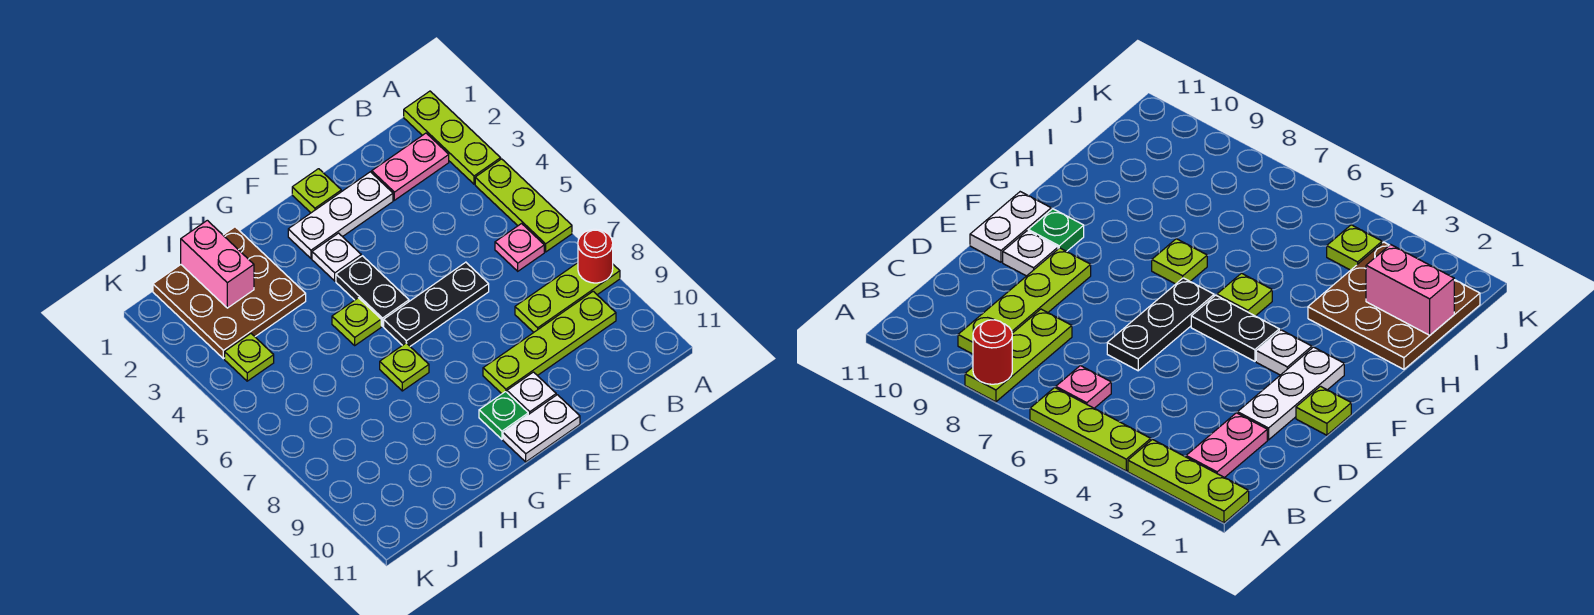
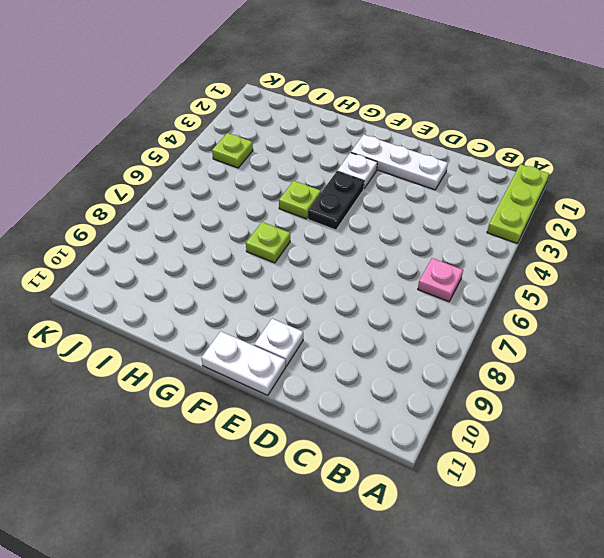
none -> lime plate A4:A6 level 1
none -> lime plate A8:C8 level 1
none -> pink plate B2:C2 level 1

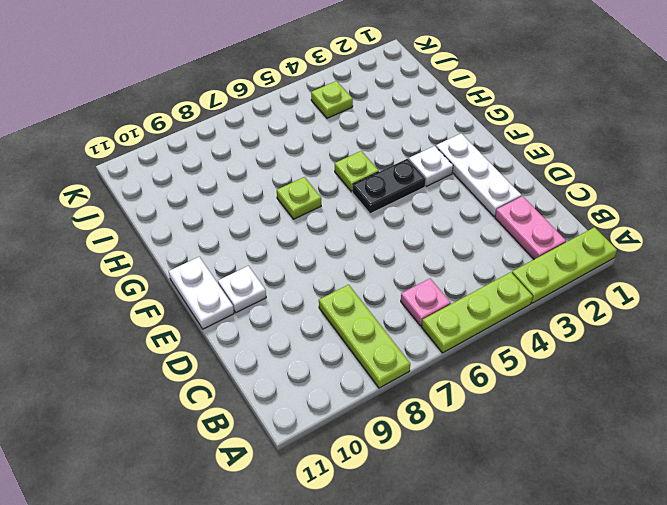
none -> lime plate B9:E9 level 1
none -> black plate D6:F6 level 1
none -> lime plate E1 level 1

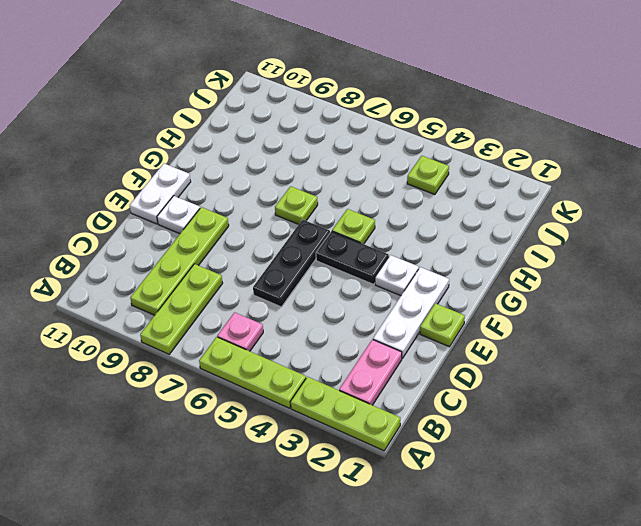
none -> green plate F10 level 1
none -> brown plate H1:J3 level 1
none -> red round brick A8 level 2

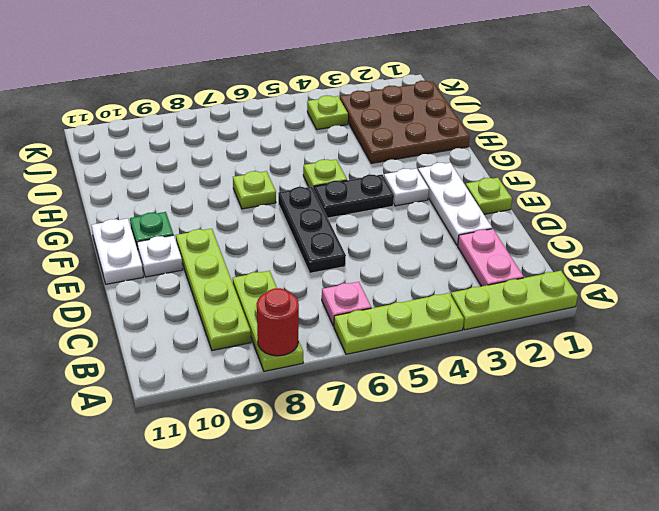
none -> pink brick I1:I2 level 2

